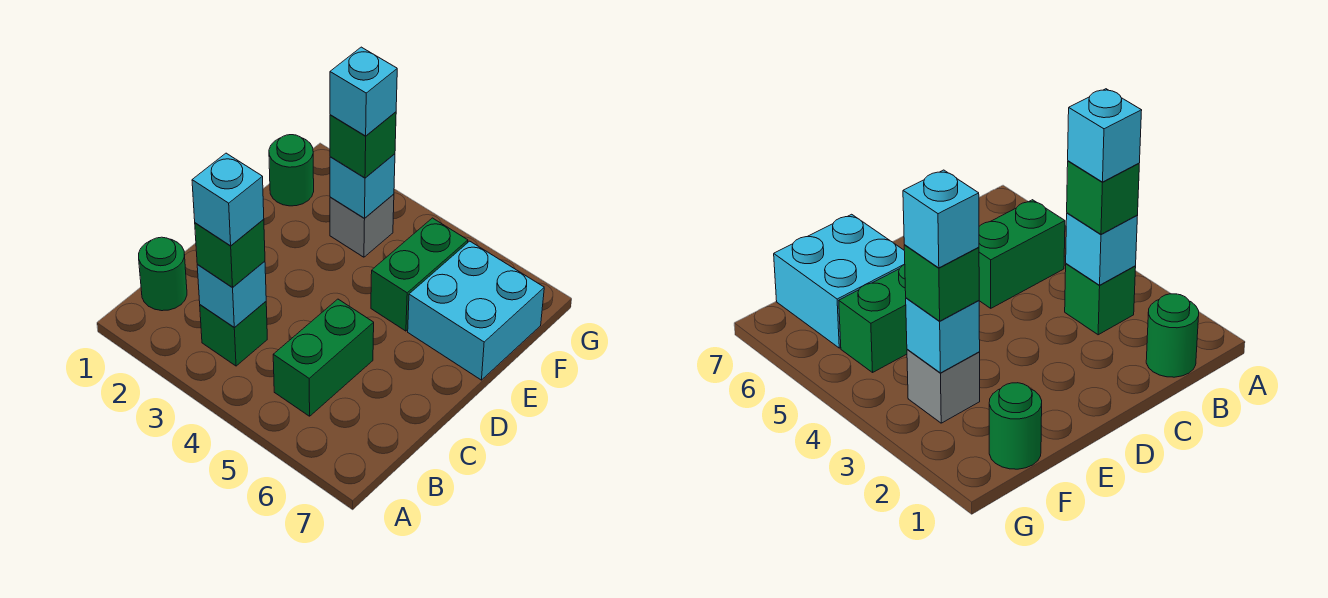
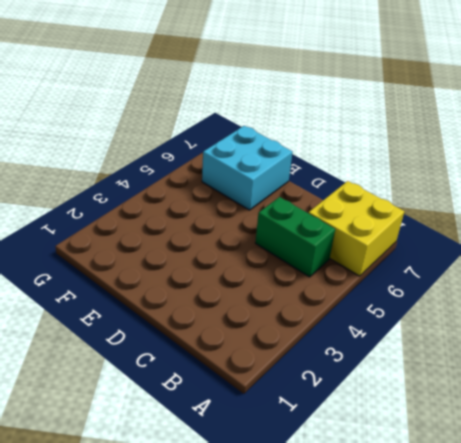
yellow brick A6:B7 level 1 -> none
none -> green round brick B1 level 1
none -> green brick B3 level 1
none -> green brick E5:F5 level 1

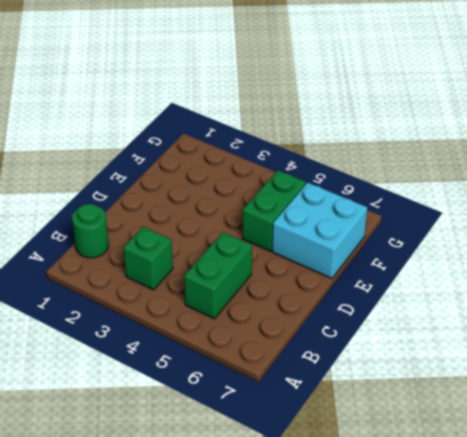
none -> green round brick F1 level 1
none -> grey brick F3 level 1
none -> cyan brick B3 level 2

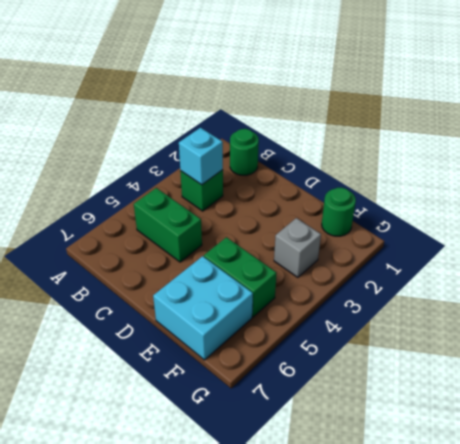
none -> cyan brick F3 level 2
none -> green brick B3 level 3
none -> green brick F3 level 3

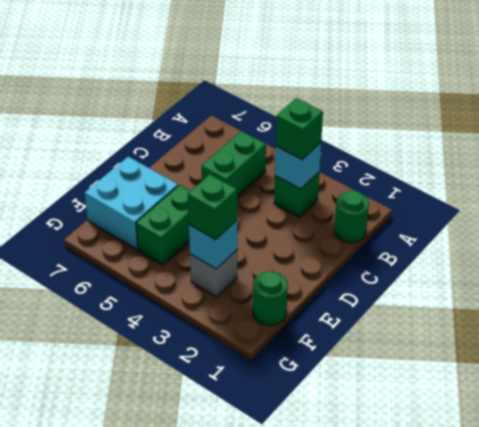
none -> cyan brick B3 level 4
none -> cyan brick F3 level 4

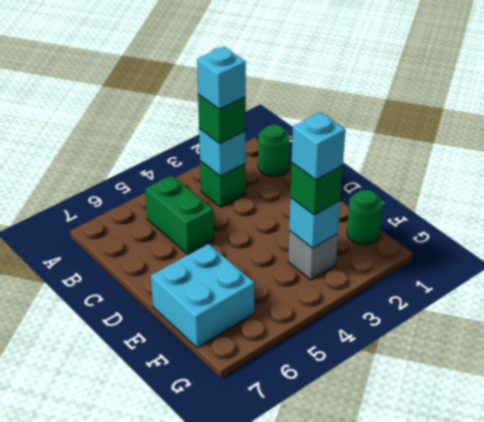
none -> green brick E5:F5 level 1

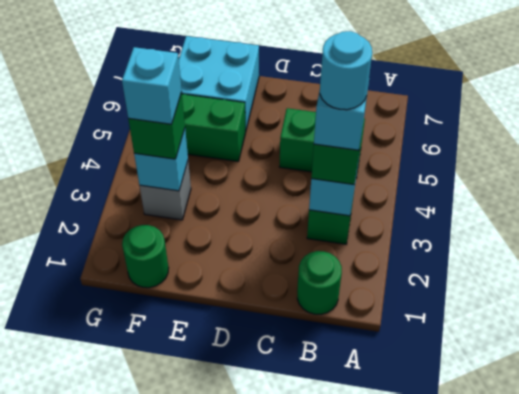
cyan round brick B3 level 5 -> none

